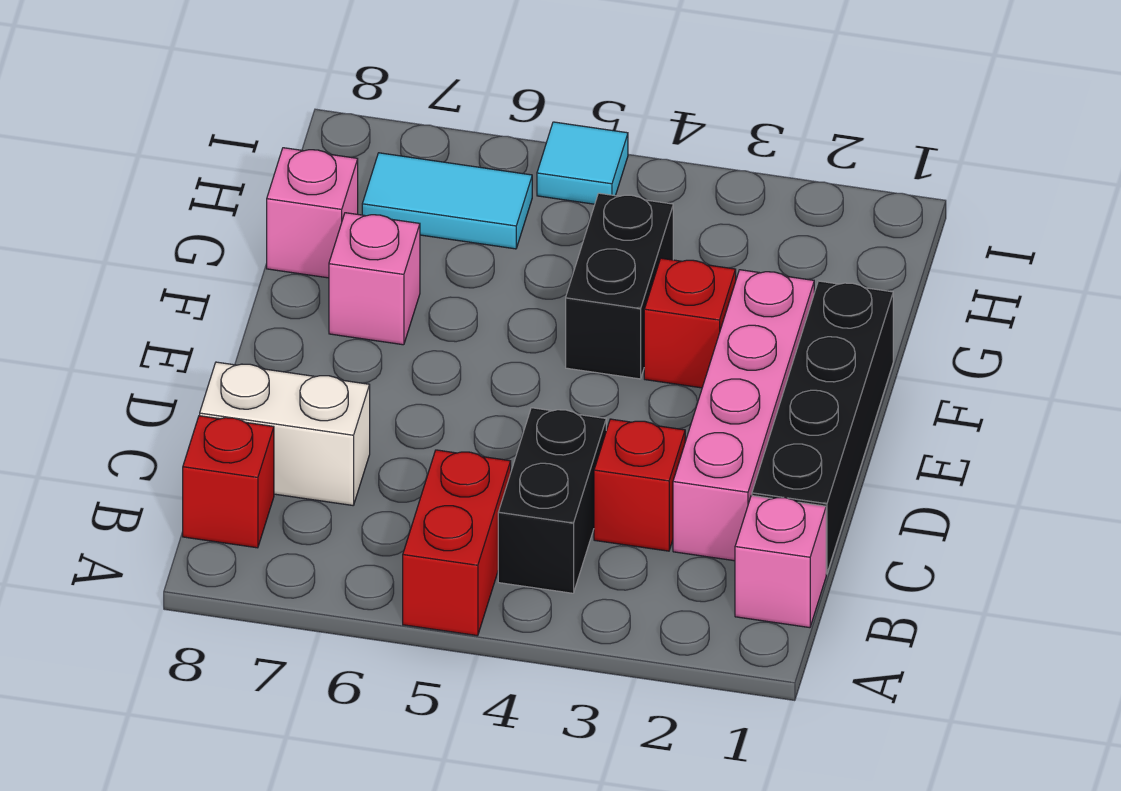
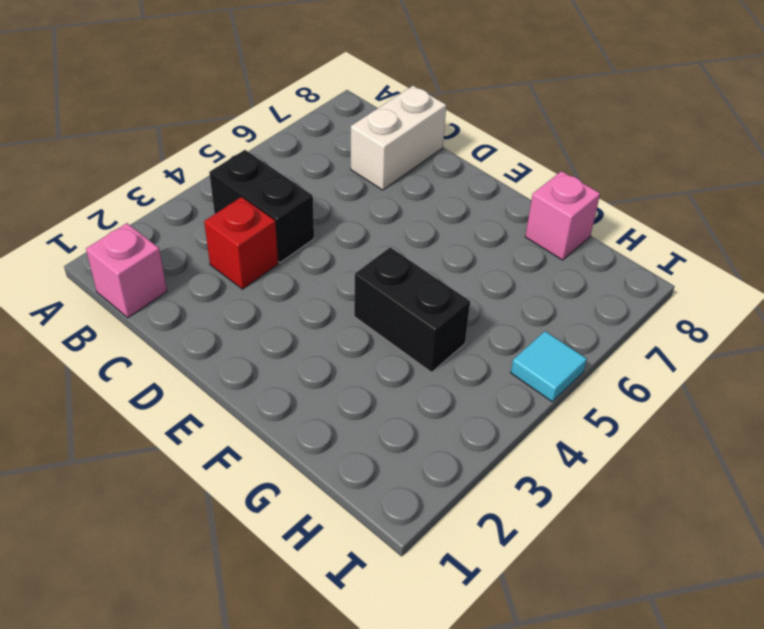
none -> red brick A5:B5 level 1
none -> red brick B8 level 1
none -> black brick C1:F1 level 1

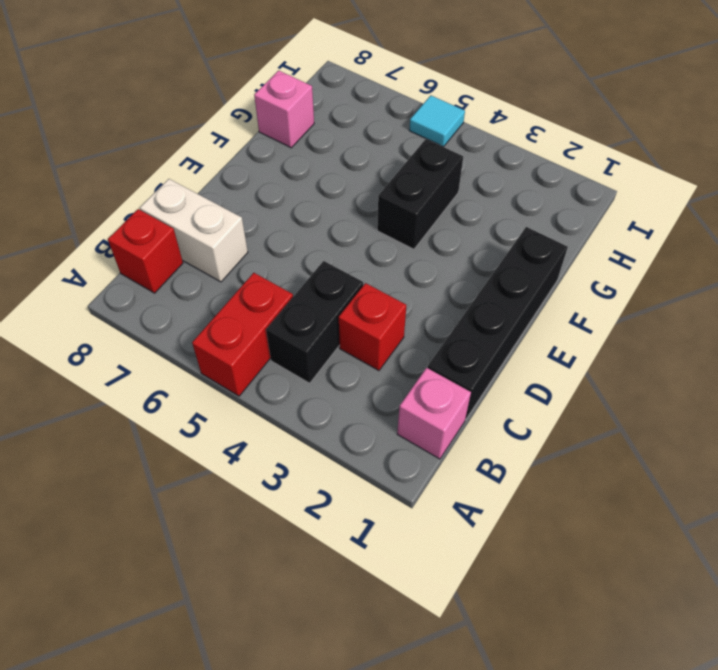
none -> pink brick C2:F2 level 1
none -> red brick F3 level 1
none -> pink brick F7 level 1

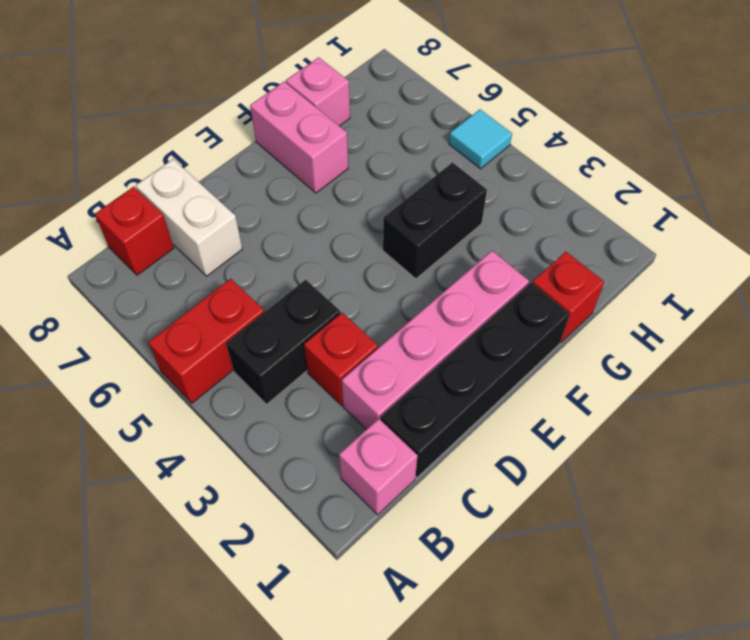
pink brick F7:F8 level 1 -> pink brick F7 level 1
red brick G1 level 1 -> red brick F3 level 1
none -> cyan tile H6:H7 level 1

